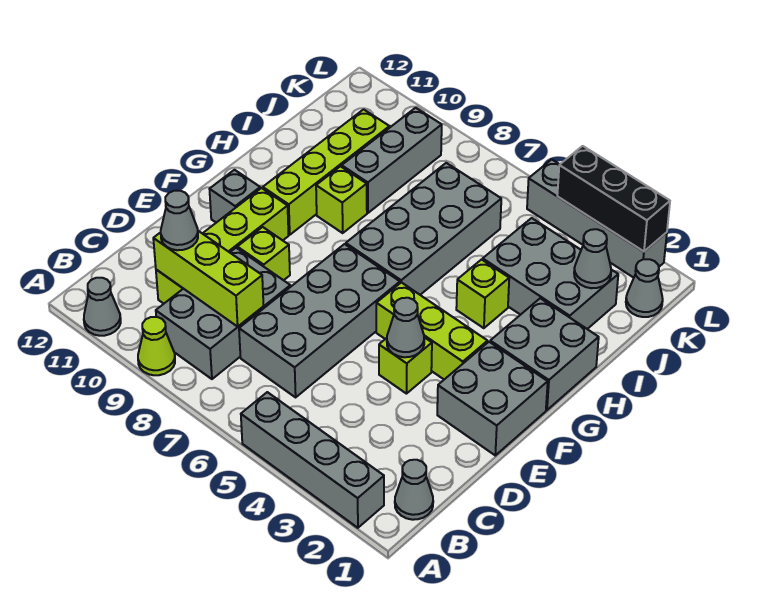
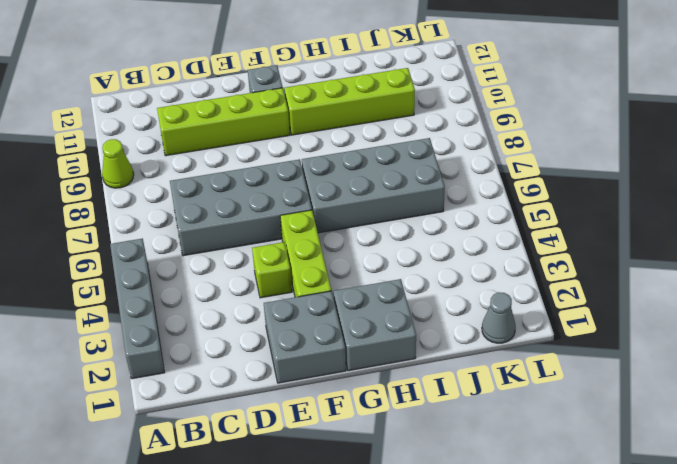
none -> grey cone A11 level 1
none -> grey cone B1 level 1
none -> grey brick B8:D9 level 1

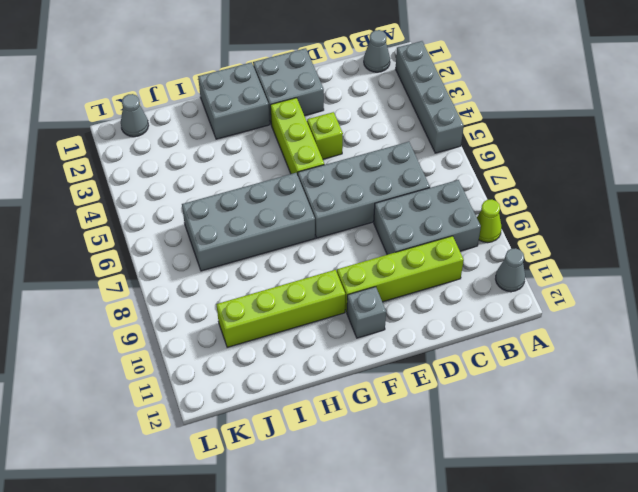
none -> lime brick E9 level 1
none -> lime brick H4 level 1
none -> lime brick H9 level 1

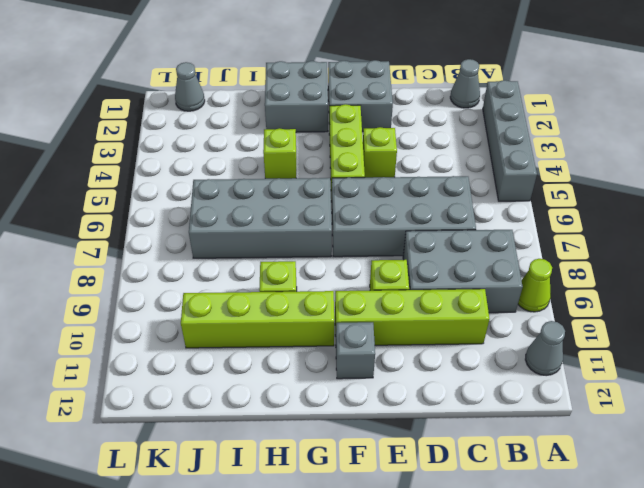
none -> grey brick I2:J4 level 1
none -> grey brick I9:K9 level 1
none -> grey brick L2:L5 level 1

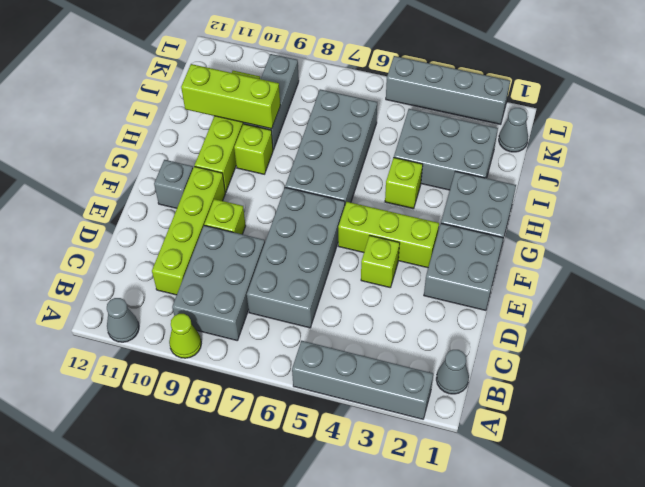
lime brick I9:I11 level 2 -> lime brick C8:C10 level 2
none -> grey cone E4 level 2
none -> grey cone J2 level 2
none -> black brick L2:L4 level 2

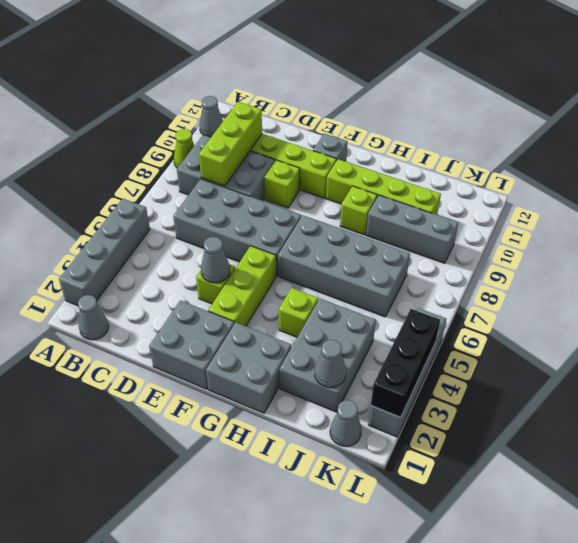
none -> grey cone C10 level 3

